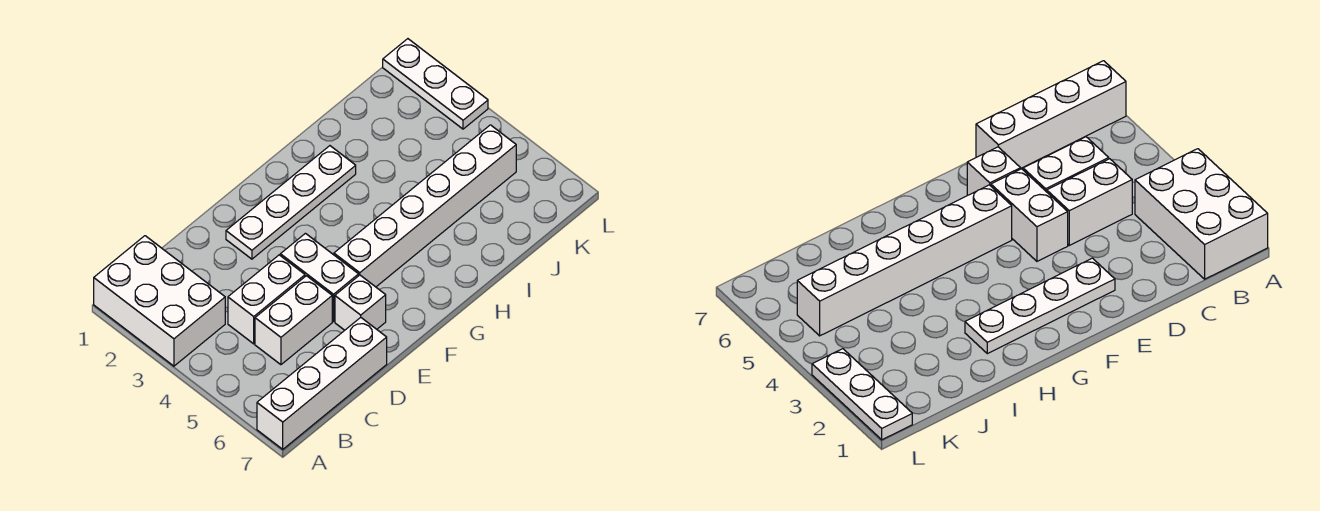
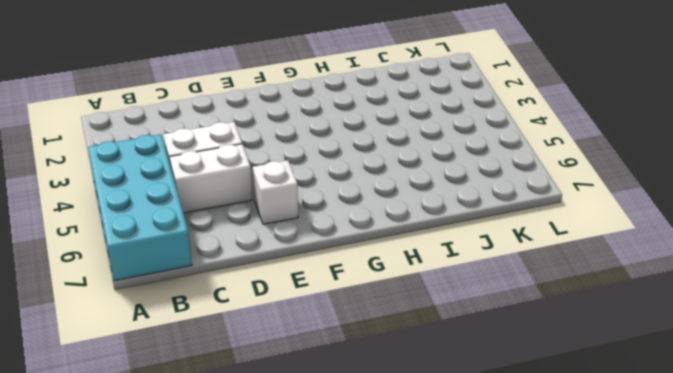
cyan brick A4:B7 level 1 -> white brick A7:D7 level 1
none -> white brick A1:B3 level 1
none -> white plate E2:H2 level 1

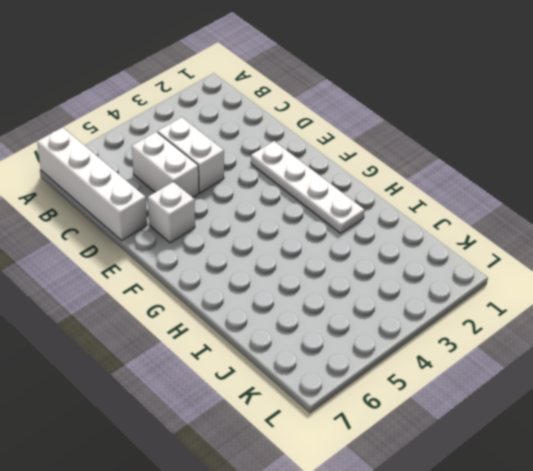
none -> white brick A1:B3 level 1
none -> white brick E4:E5 level 1

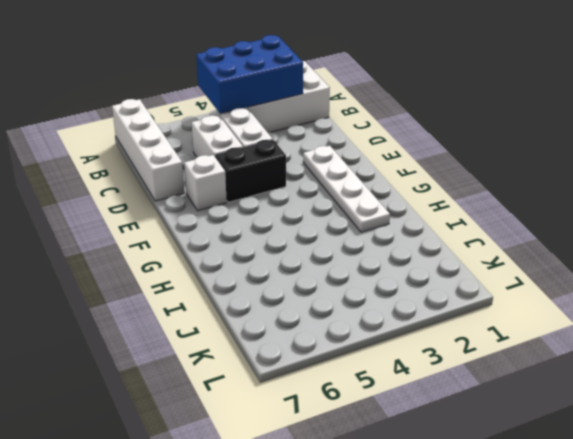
blue brick A2:B4 level 2 -> none
black brick E4:E5 level 1 -> white brick E4:E5 level 1
none -> white brick F5:K5 level 1
none -> white plate L1:L3 level 1

